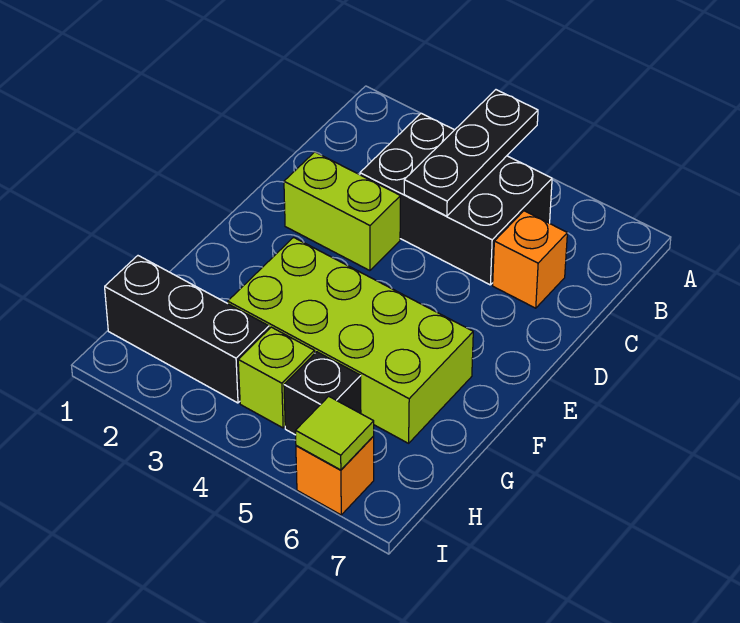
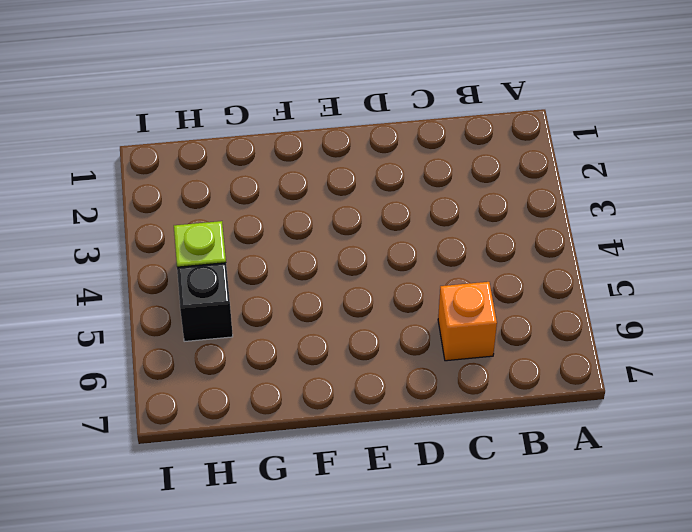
none -> black brick B3:C5 level 1
none -> lime brick D2:D3 level 1

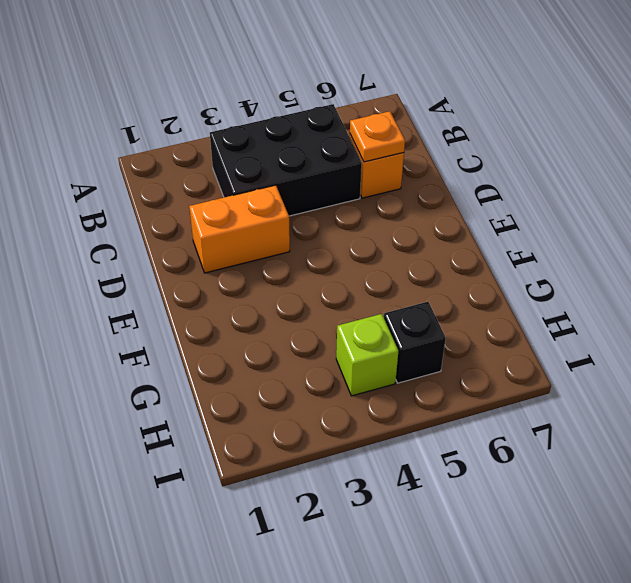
orange plate C6 level 2 -> none
orange brick D2:D3 level 1 -> lime brick D2:D3 level 1
none -> lime brick F3:G6 level 1
none -> black brick H1:H3 level 1

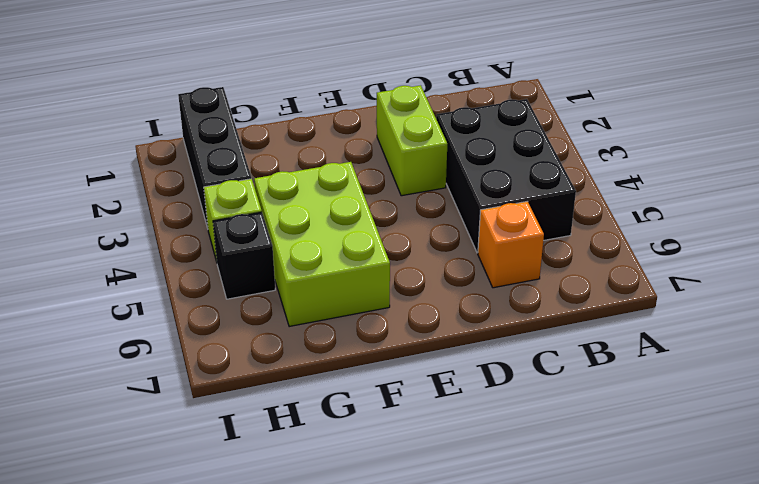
lime brick F4:G6 level 1 -> lime brick F3:G6 level 1
none -> orange brick I6 level 1
none -> black plate A4:C4 level 2

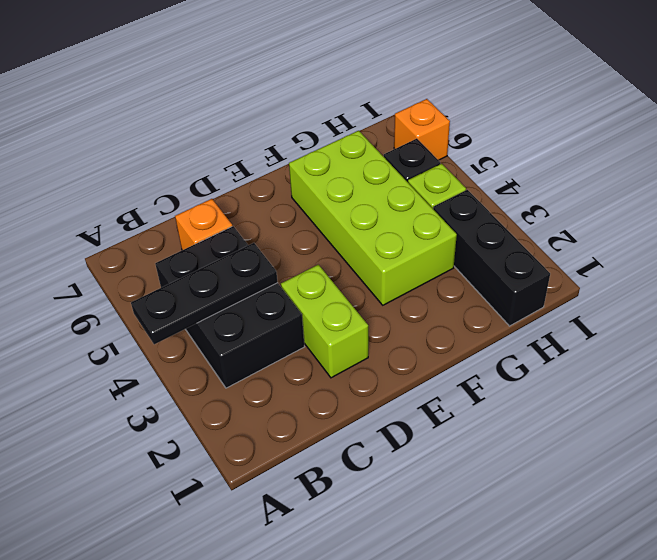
none -> lime tile I6 level 2

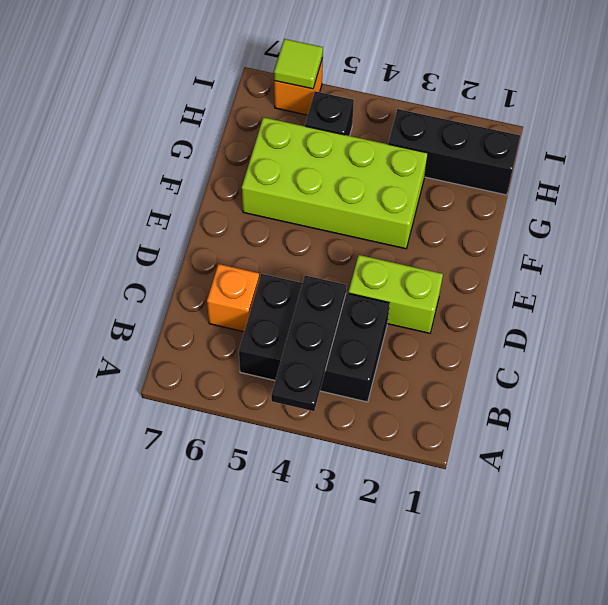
none -> lime brick H4 level 1

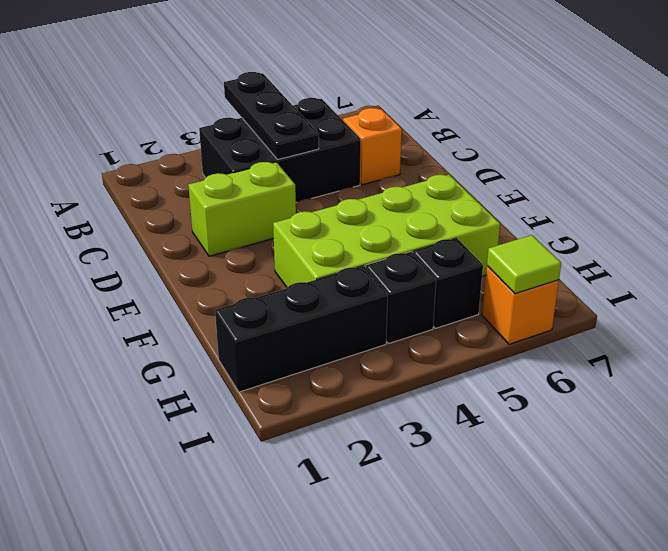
black brick H4 level 1 -> lime brick H4 level 1

